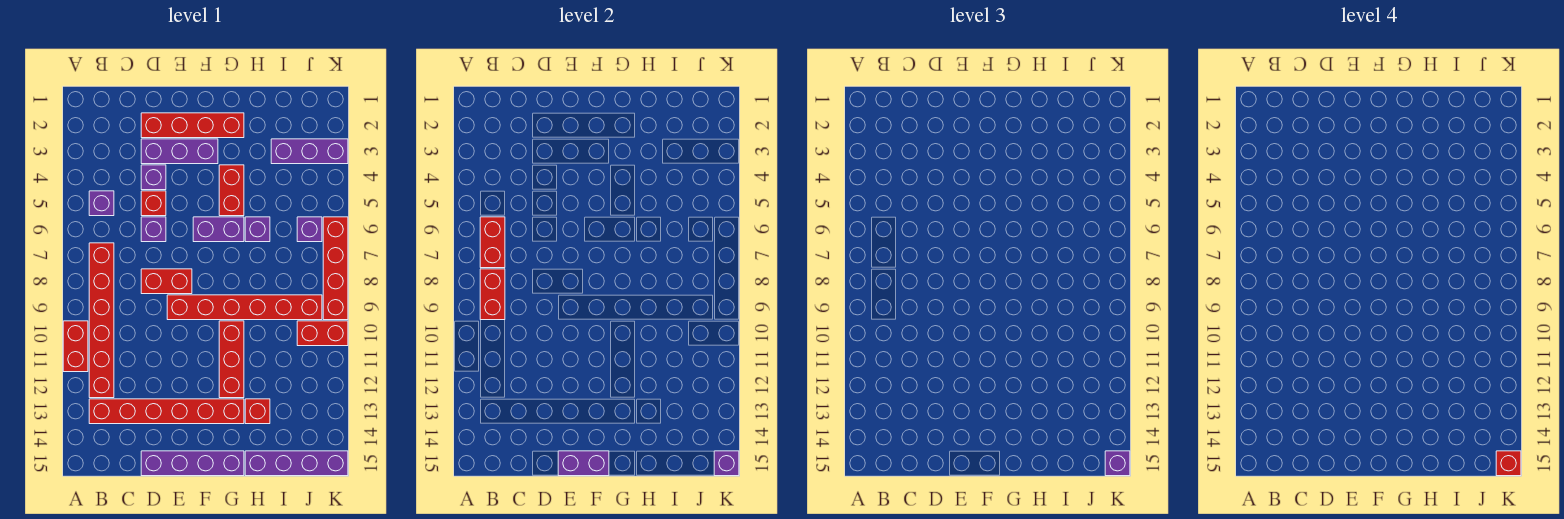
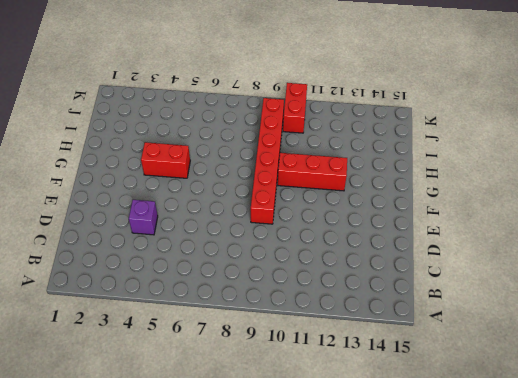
none -> red brick A10:A11 level 1
none -> purple brick B5 level 1
none -> red brick B7:B12 level 1

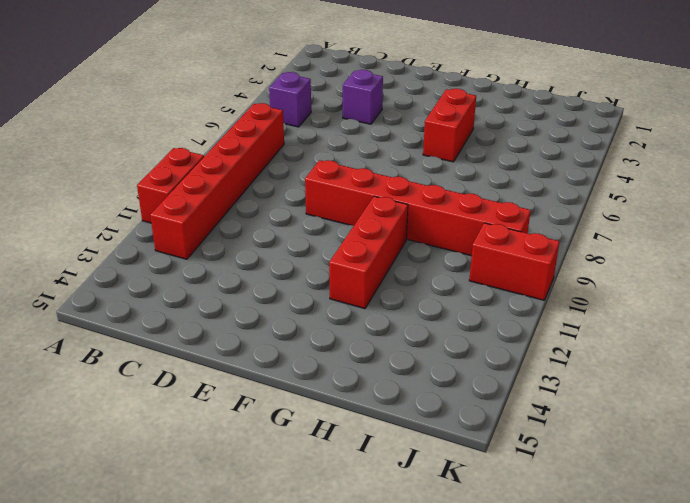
none -> red brick B13:G13 level 1
none -> red brick D2:G2 level 1
none -> purple brick D3:F3 level 1

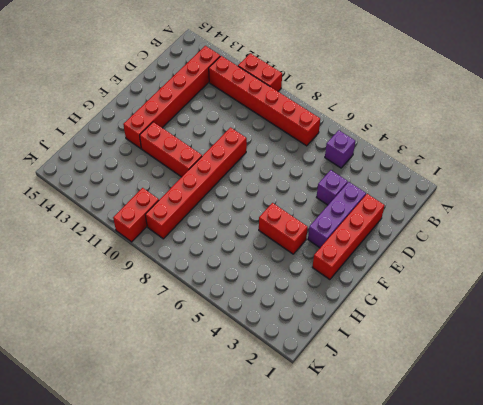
none -> red brick D5 level 1
none -> purple brick D6 level 1
none -> red brick D8:E8 level 1

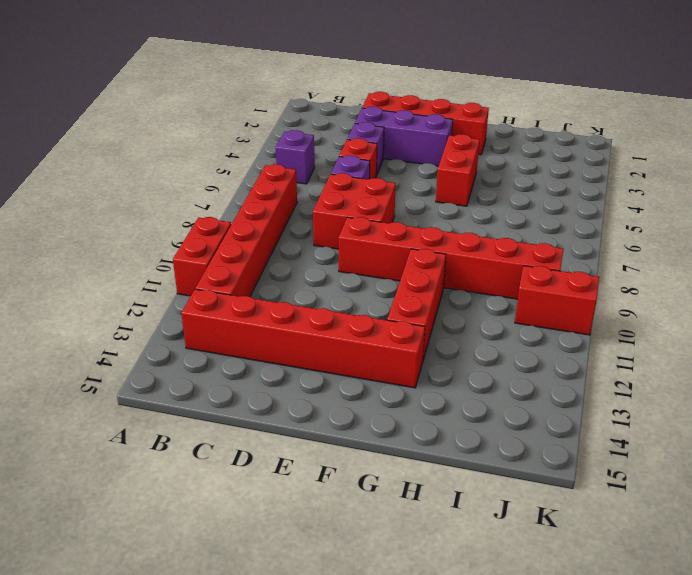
red brick D7:E8 level 1 -> red brick D8:E8 level 1
none -> purple brick D15:G15 level 1
none -> purple brick F6:G6 level 1
none -> purple brick H6 level 1

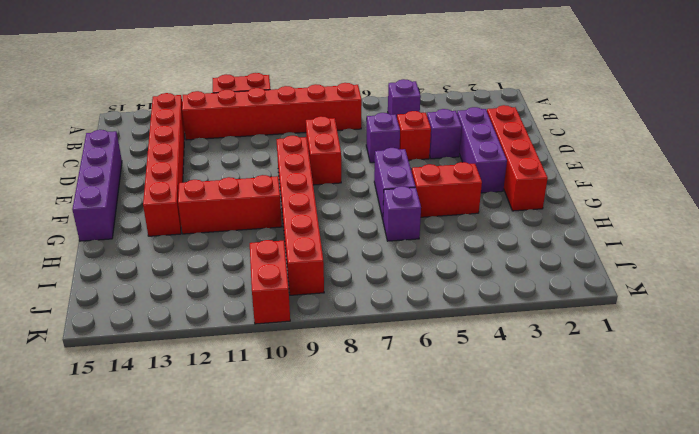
none -> red brick H13 level 1
none -> purple brick H15:K15 level 1
none -> purple brick I3:K3 level 1

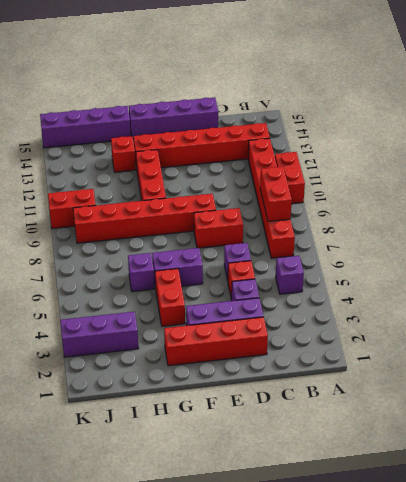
none -> purple brick J6 level 1
none -> red brick K6:K9 level 1
none -> red brick B6:B7 level 2

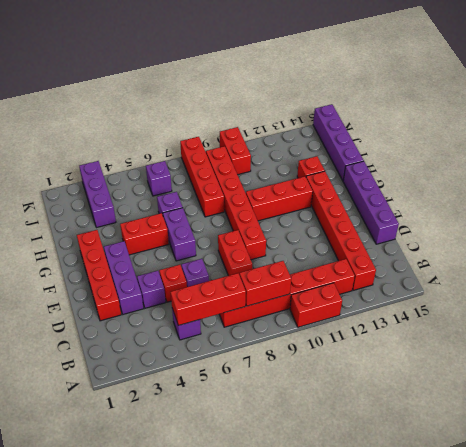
red brick B5:B7 level 2 -> red brick B6:B7 level 2
red brick H8:K8 level 1 -> red brick K6:K9 level 1
none -> purple brick E15:F15 level 2
none -> purple brick K15 level 2
none -> purple brick K15 level 3

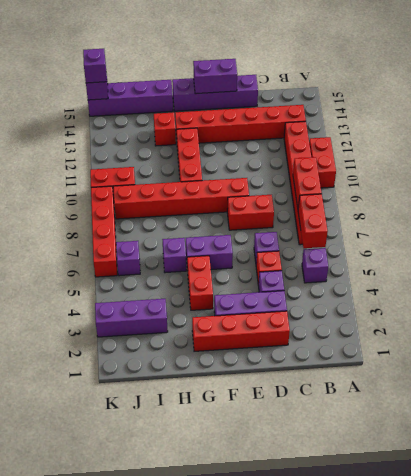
none -> red brick K15 level 4

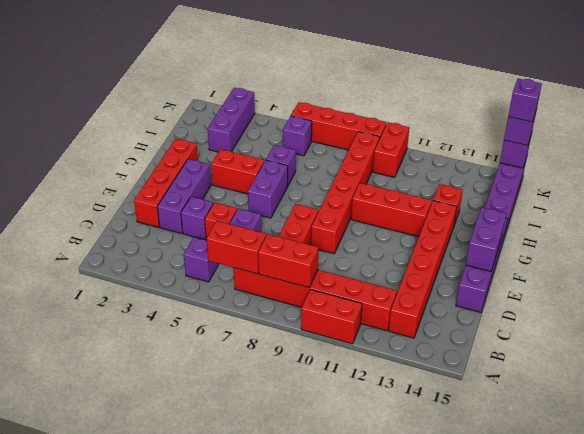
purple brick K15 level 4 -> red brick K15 level 4

